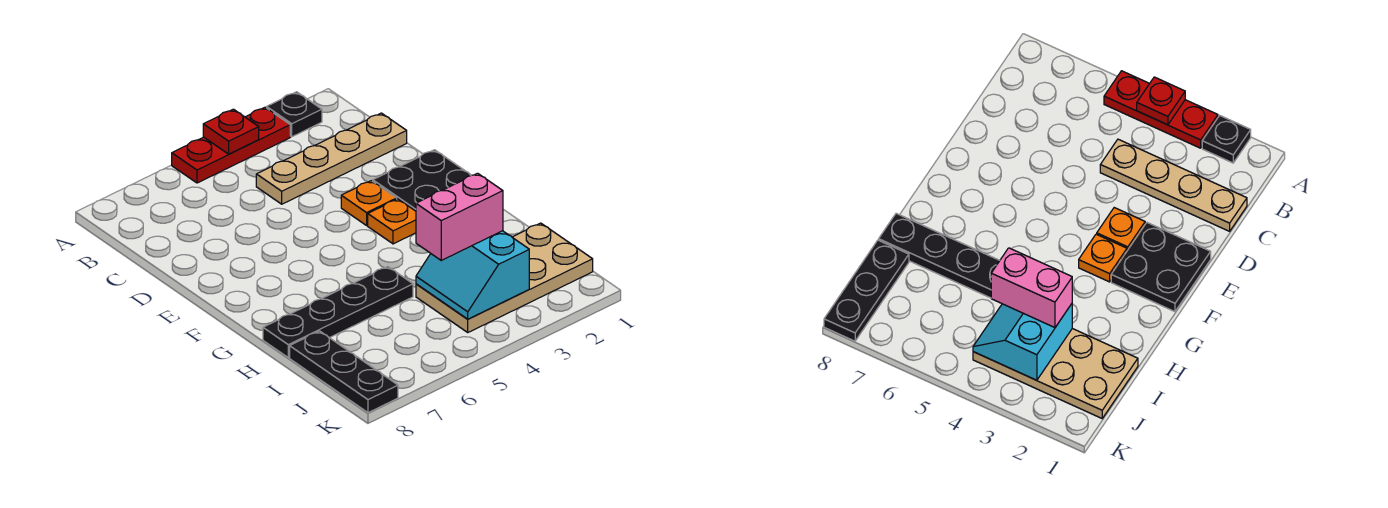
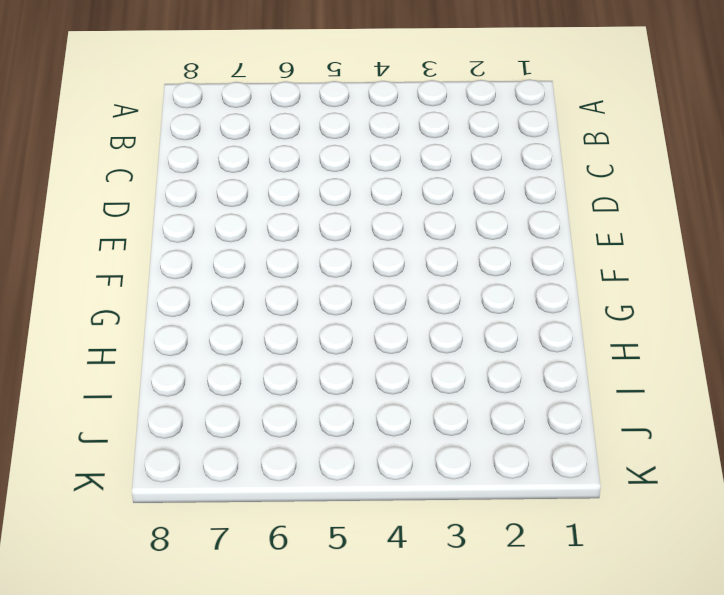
none -> black plate A2 level 1
none -> red plate A3:A5 level 1
none -> tan plate C1:C4 level 1

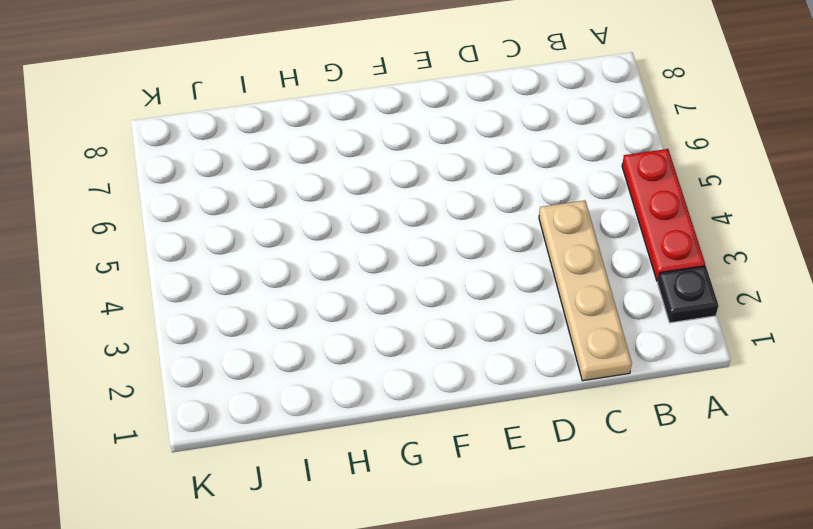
none -> black plate E1:F2 level 1
none -> orange plate E3 level 1
none -> orange plate F3 level 1

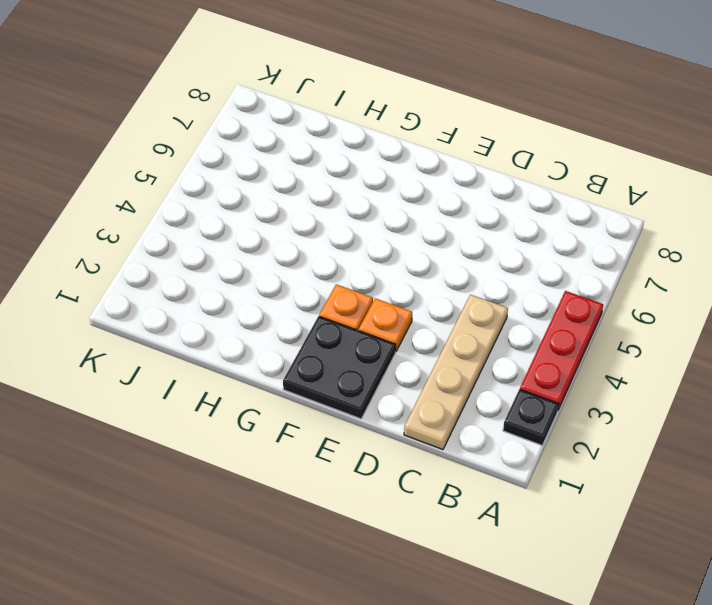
none -> black plate H5:H8 level 1
none -> tan plate I1:J4 level 1
none -> black plate I8:K8 level 1

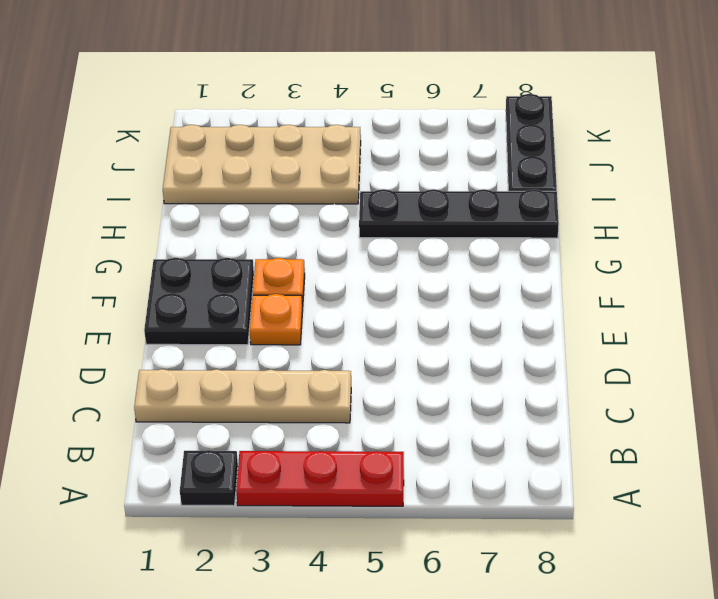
none -> red plate A4 level 2
none -> cyan slope I3:J4 level 2 top 3
none -> pink brick I3:I4 level 3

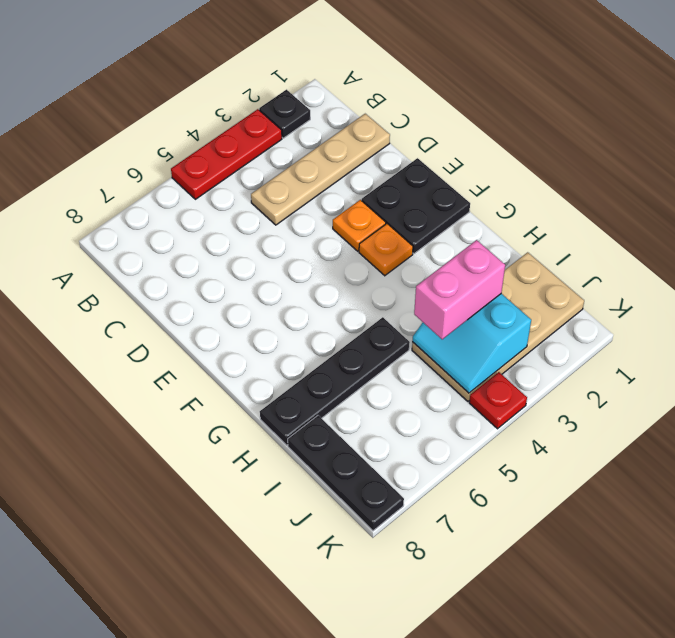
red plate K4 level 1 -> red plate A4 level 2

